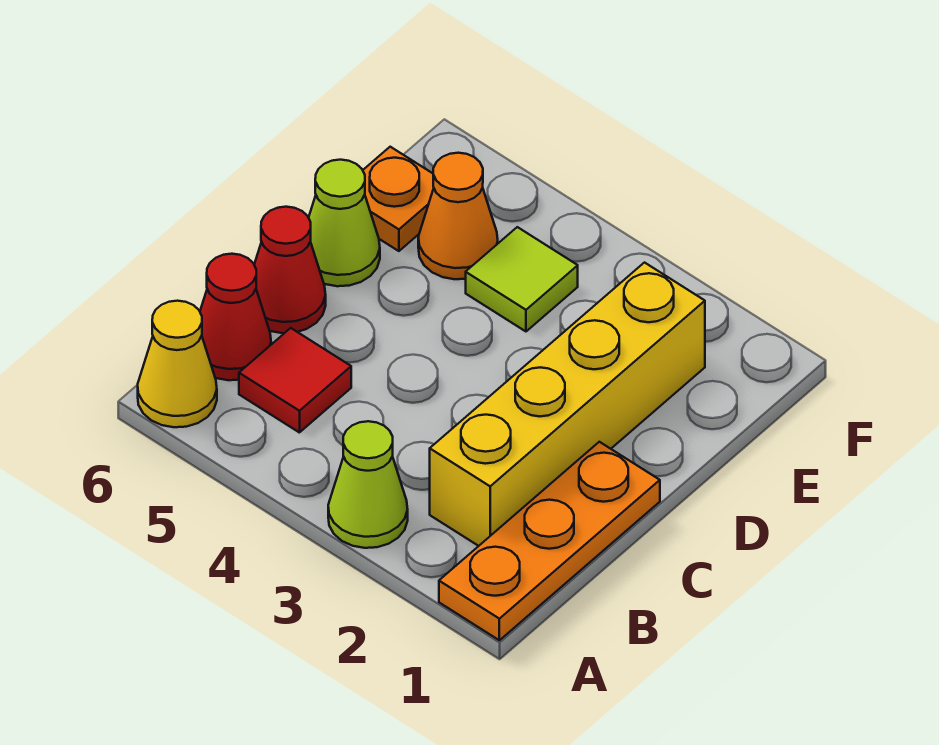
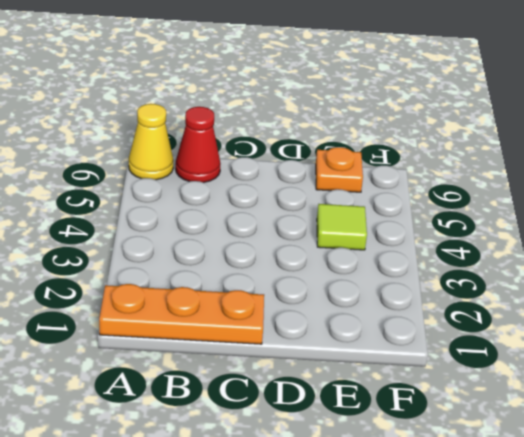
none -> lime cone A3 level 1
none -> yellow brick B2:E2 level 1

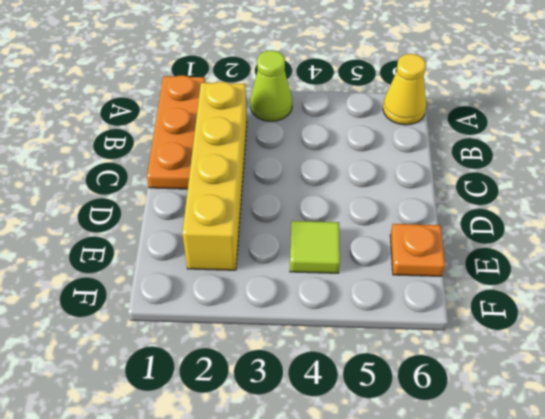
none -> red tile B5 level 1
none -> red cone B6 level 1

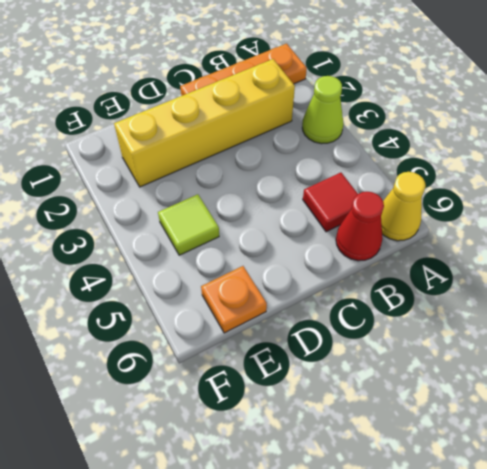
none -> red cone C6 level 1
none -> lime cone D6 level 1

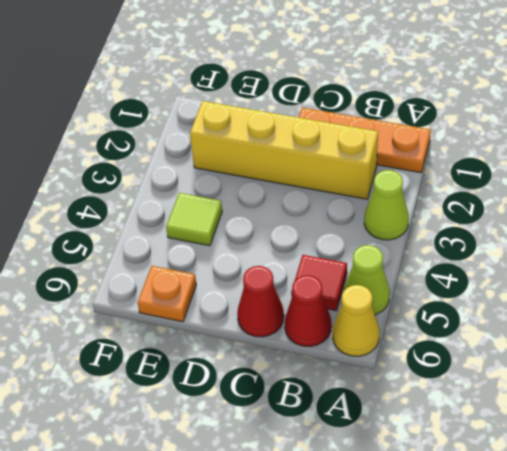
lime cone A5 level 1 -> lime cone D6 level 1
none -> orange cone E5 level 1

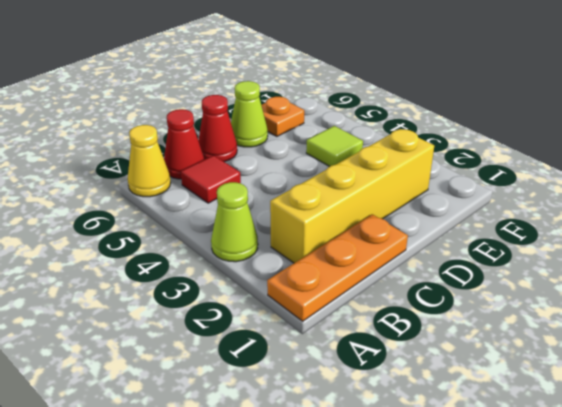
none -> orange cone E5 level 1

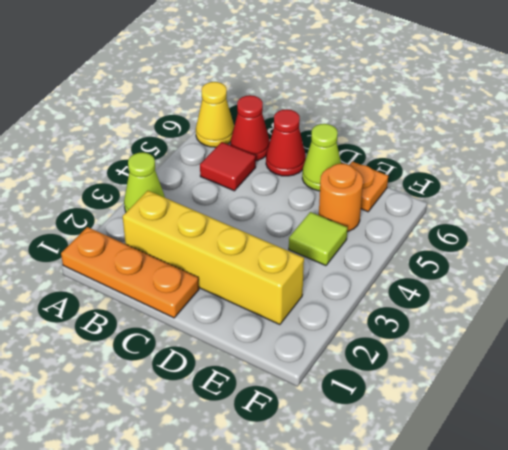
orange round brick E5 level 1 -> orange cone E5 level 1

